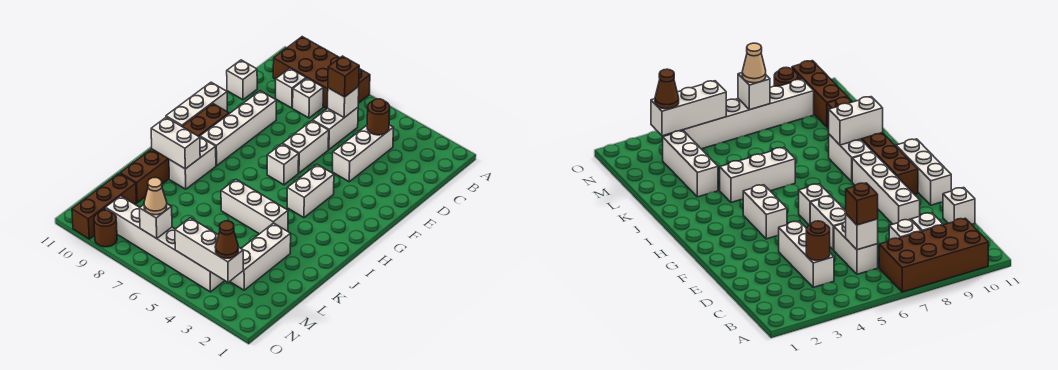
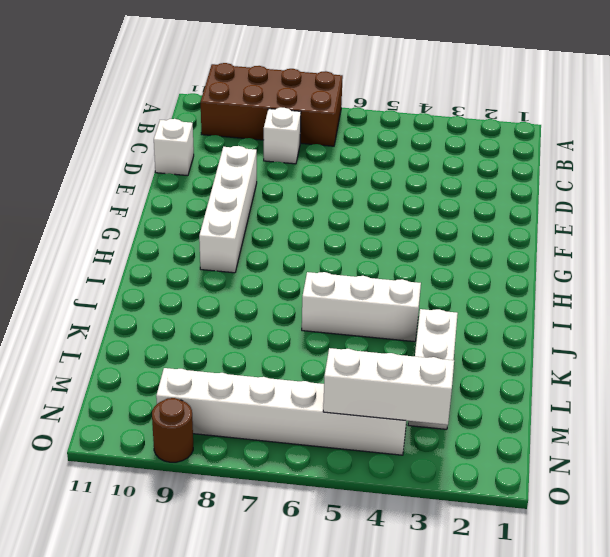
none -> white brick C4:E4 level 1
none -> white brick C6:D6 level 1
none -> white brick C9 level 1

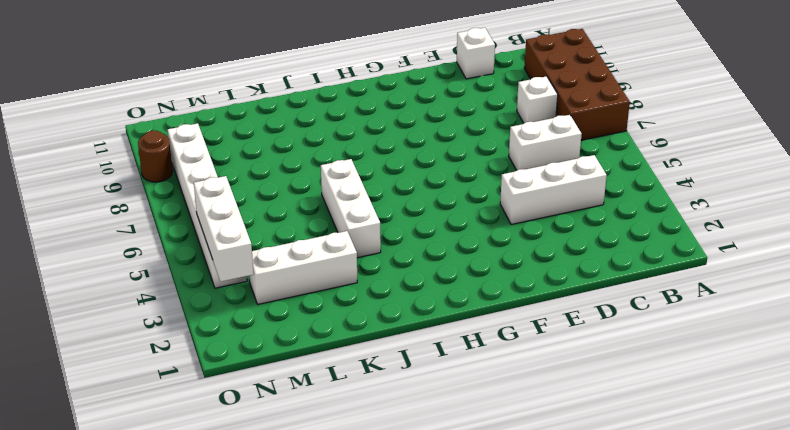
none -> white brick C9 level 1
none -> white brick E6:F6 level 1
none -> white brick E9:H9 level 1

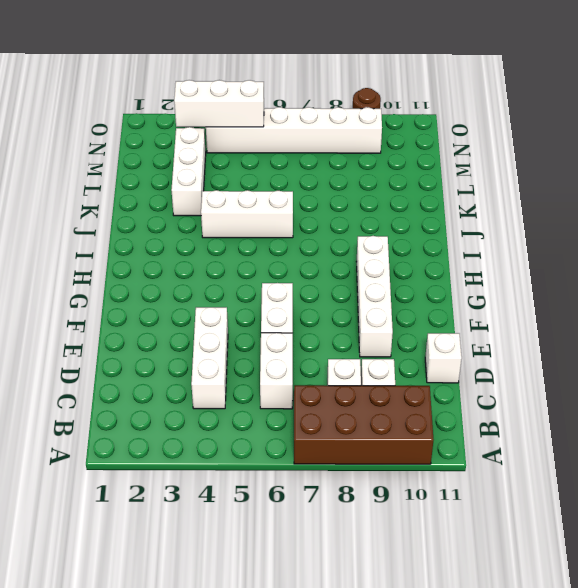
none -> white brick F11:H11 level 1
none -> white brick G4:H4 level 1
none -> white brick G6 level 1

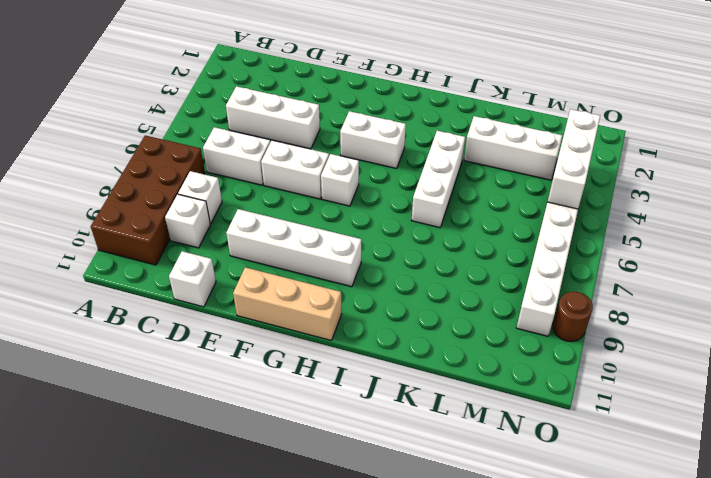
tan brick F11:H11 level 1 -> white brick F11:H11 level 1
none -> brown brick G10:L10 level 1
none -> white brick I9:J9 level 1
none -> brown brick M10:O10 level 1

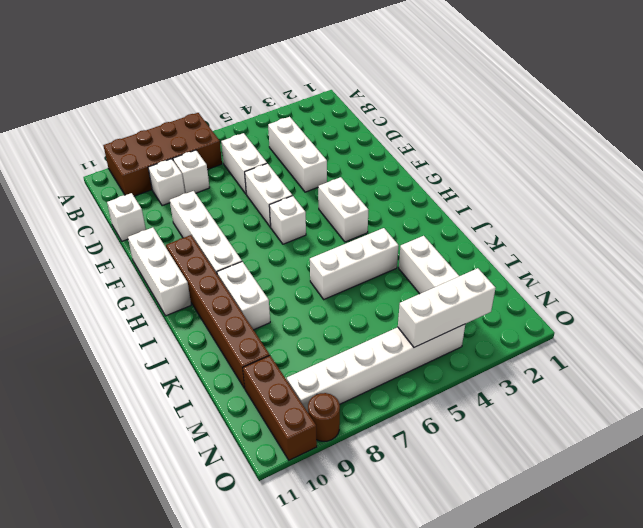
none -> brown round brick C4 level 2
none -> white brick C6 level 2
none -> white brick J9:J10 level 2

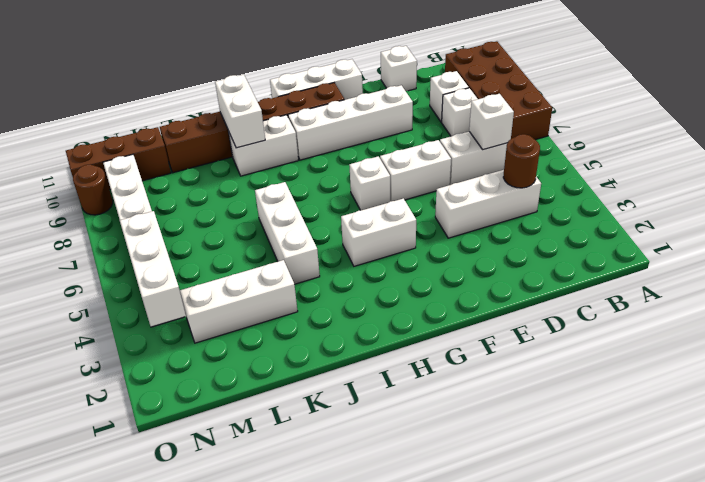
none -> white brick N7 level 2
none -> brown brick C6 level 3
none -> brown cone N3 level 3

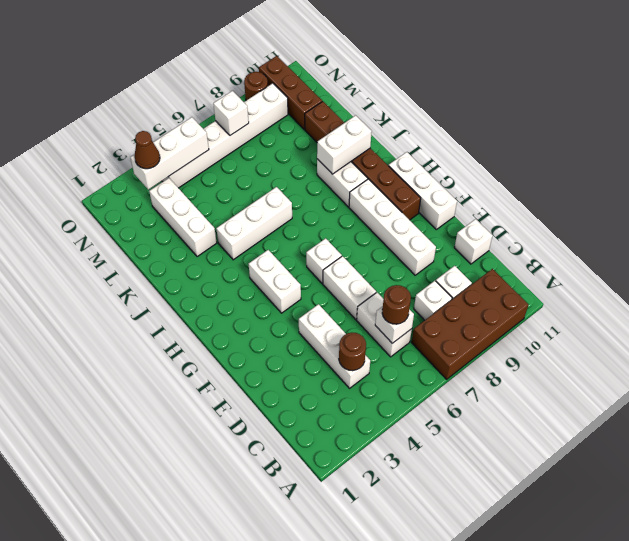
brown round brick C6 level 3 -> brown brick C6 level 3
none -> tan cone N7 level 3

